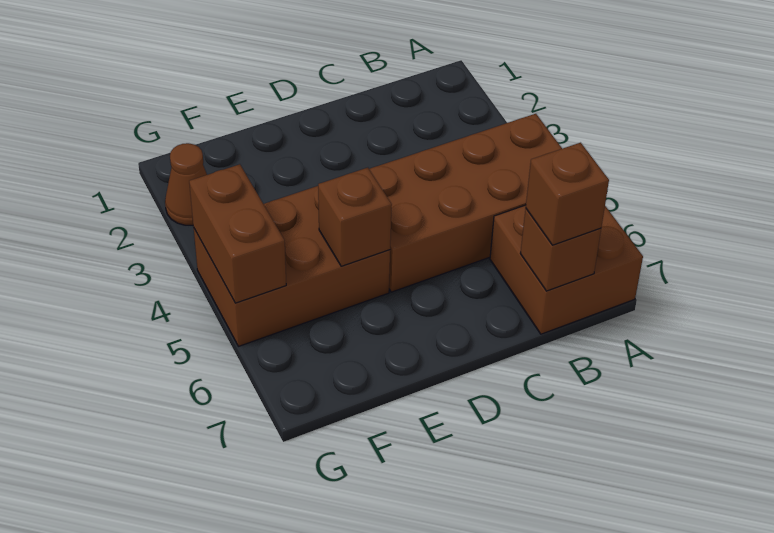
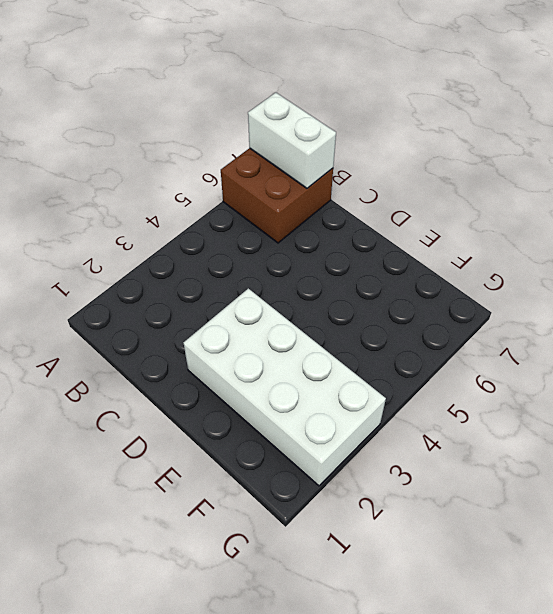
white brick A7:B7 level 2 -> brown brick B7 level 2
white brick D2:G3 level 1 -> brown cone G2 level 1
none -> brown brick A4:D5 level 1
none -> brown brick E4:G5 level 1

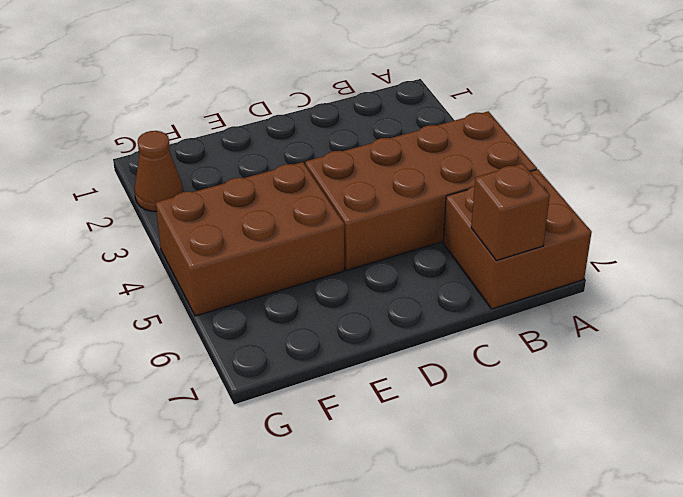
none -> brown brick E5 level 2
none -> brown brick G4:G5 level 2

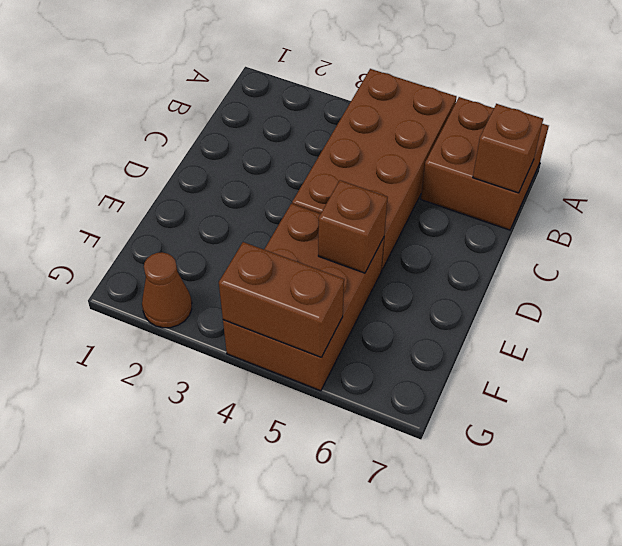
none -> brown brick B7 level 3

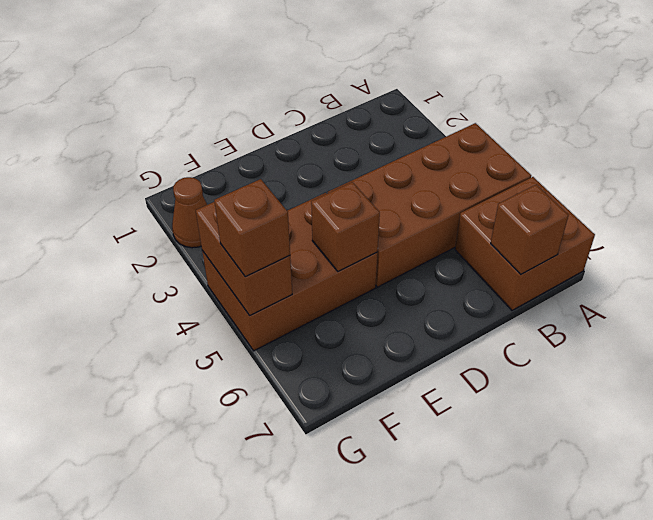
brown brick G5 level 3 -> brown brick B7 level 3

